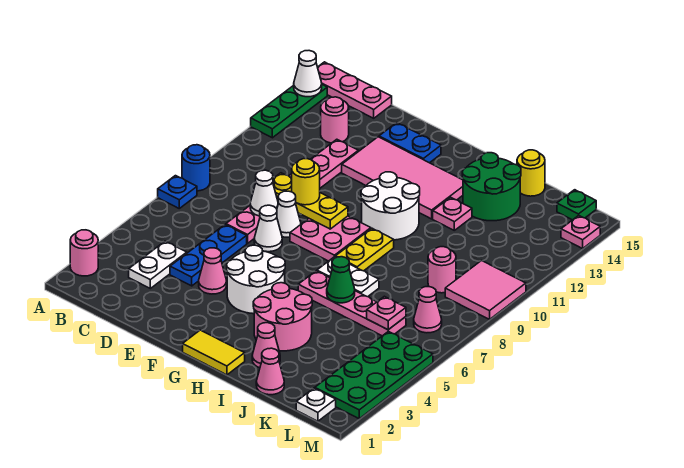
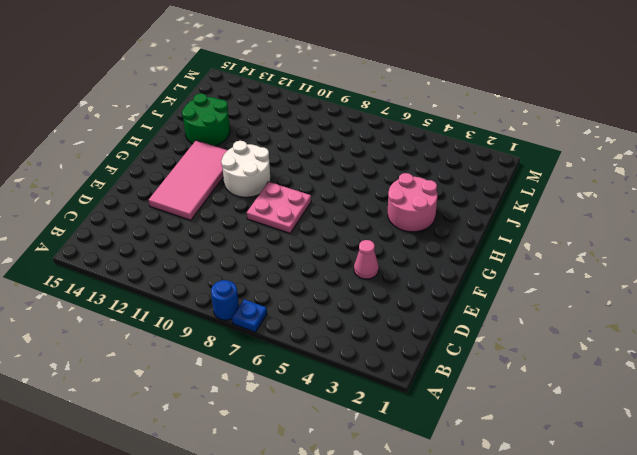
none -> pink round brick A2 level 1
none -> green plate A12:A14 level 1
none -> pink plate A15:C15 level 1
none -> white plate C3:C4 level 1

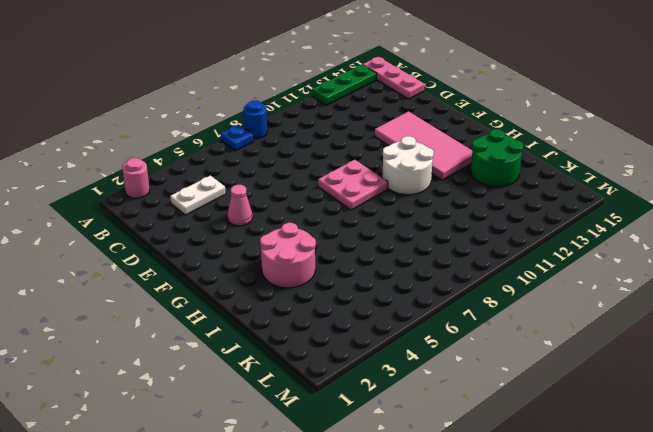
none -> pink round brick C13 level 1
none -> blue plate D4:D6 level 1
none -> pink plate D7:D12 level 1
none -> white cone E7 level 1

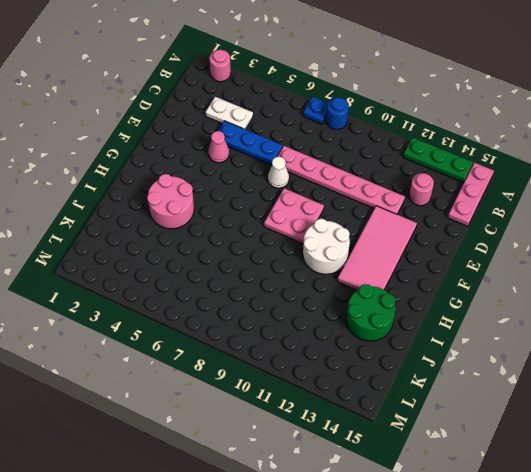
none -> white cone E8 level 1
none -> blue plate E14:F14 level 1
none -> white round brick F4:G5 level 1
none -> yellow tile G1:H1 level 1

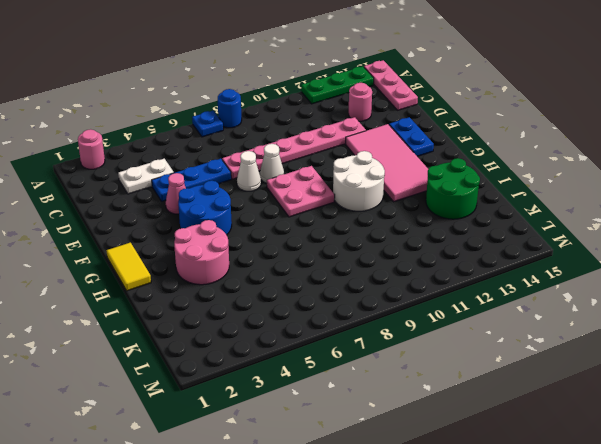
blue round brick F4:G5 level 1 -> white round brick F4:G5 level 1
none -> pink plate H6:K6 level 1
none -> white plate H7:I7 level 1
none -> yellow plate H8:H9 level 1
none -> pink cone I2 level 1

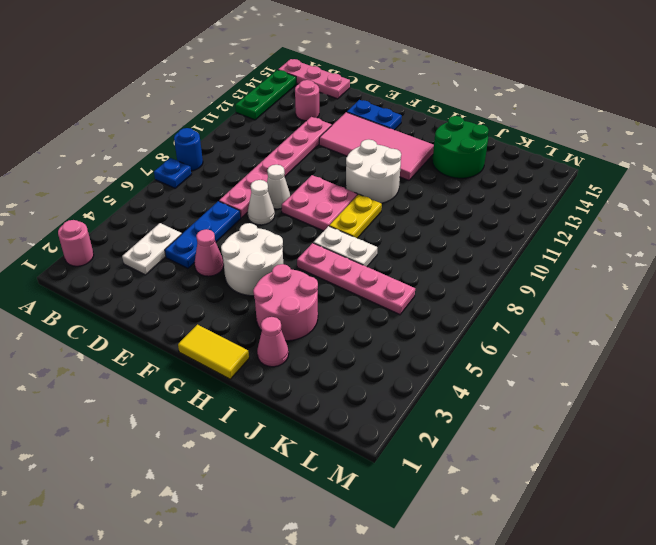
none -> pink plate I12 level 1
none -> pink cone J1 level 1
none -> yellow round brick J15 level 1
none -> pink round brick K9 level 1

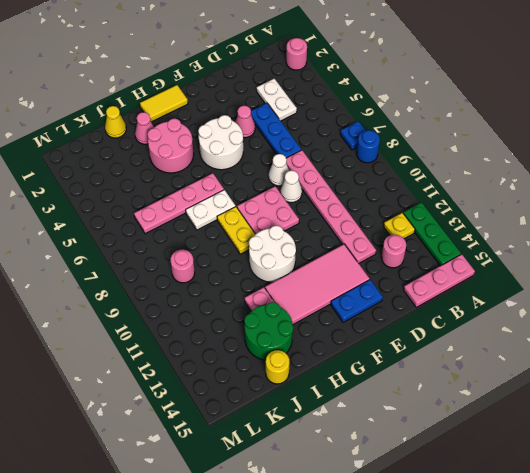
yellow plate B12 level 1 -> none
yellow cone J1 level 1 -> pink cone J1 level 1
none -> white plate L1 level 1
none -> green plate L2:M5 level 1
none -> pink cone L7 level 1
none -> pink tile L9:M10 level 1

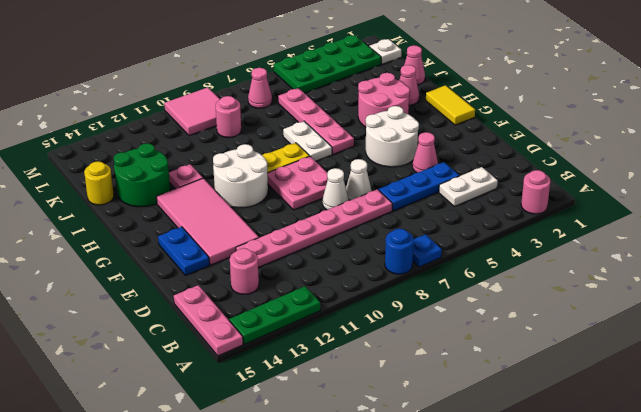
none -> green plate L15 level 1
none -> pink plate M14 level 1
none -> white cone A14 level 2
none -> white cone D8 level 2

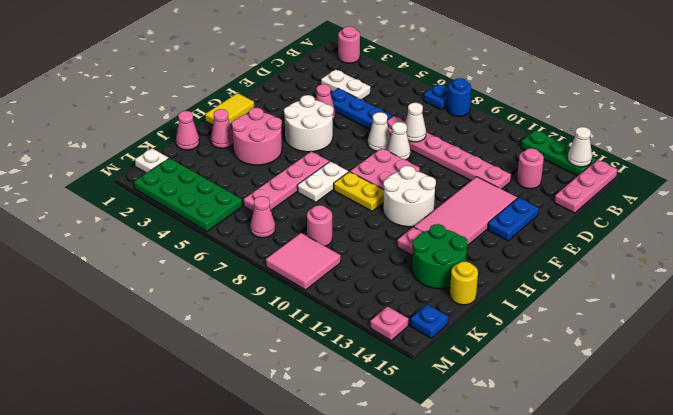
blue plate L15 level 1 -> green plate L15 level 1
none -> yellow plate D9:F9 level 2
none -> green cone I6 level 2
none -> pink plate K6 level 2
none -> yellow round brick E9 level 3

